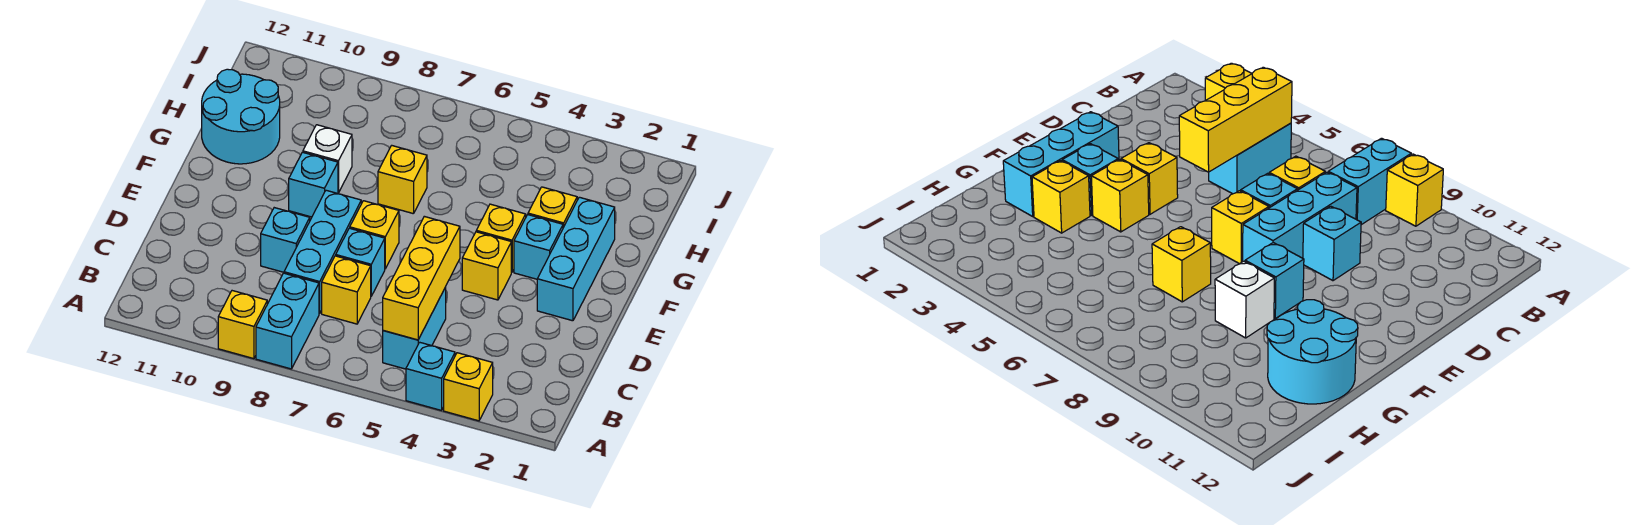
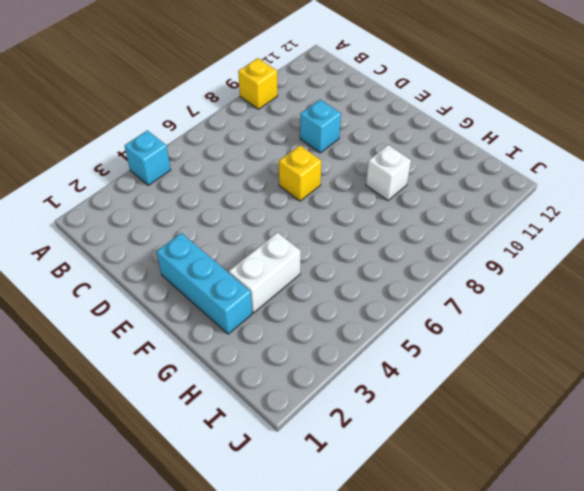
white brick G3:G4 level 1 -> yellow brick G3 level 1
none -> yellow brick A3 level 1
none -> cyan brick A8:B8 level 1
none -> cyan brick B5:C5 level 1

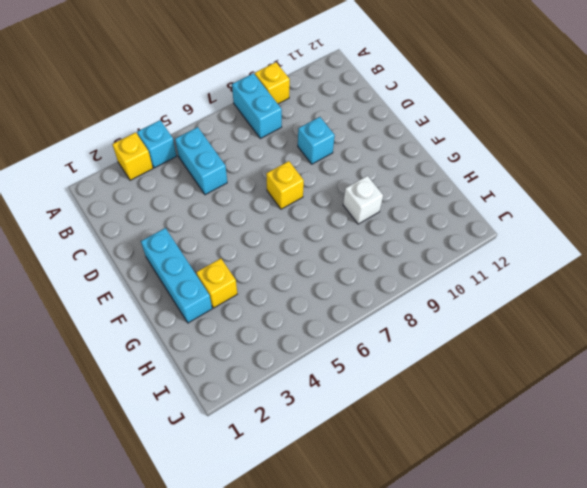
none -> yellow brick C7 level 1
none -> cyan brick C8:E8 level 1
none -> cyan brick D7 level 1

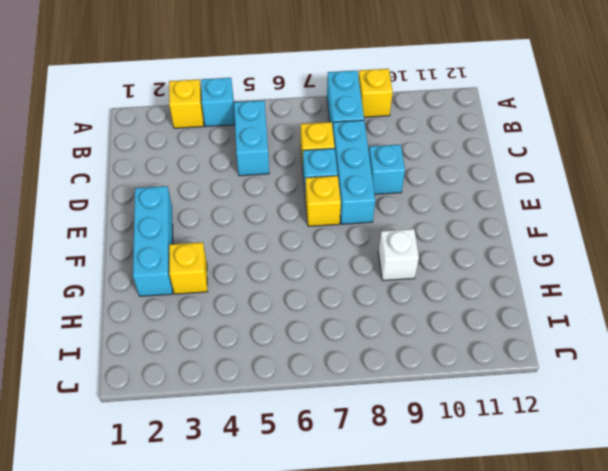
none -> yellow brick E4 level 1
none -> cyan brick F3 level 1
none -> yellow brick F4 level 1

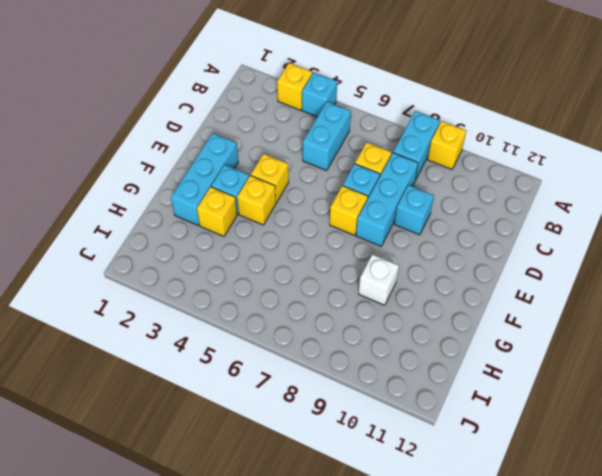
none -> cyan brick F9 level 1
none -> yellow brick G7 level 1
none -> cyan round brick G11:H12 level 1

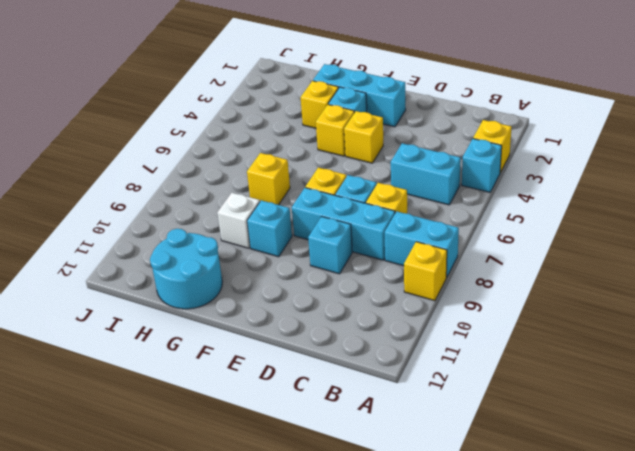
none -> yellow brick B5:D5 level 2

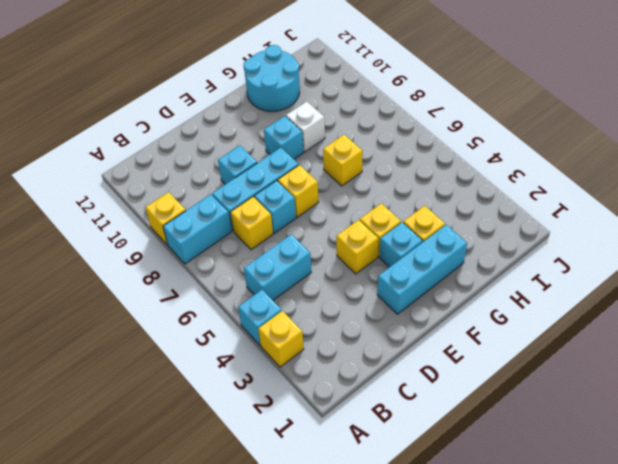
none -> yellow brick B5:D5 level 2

